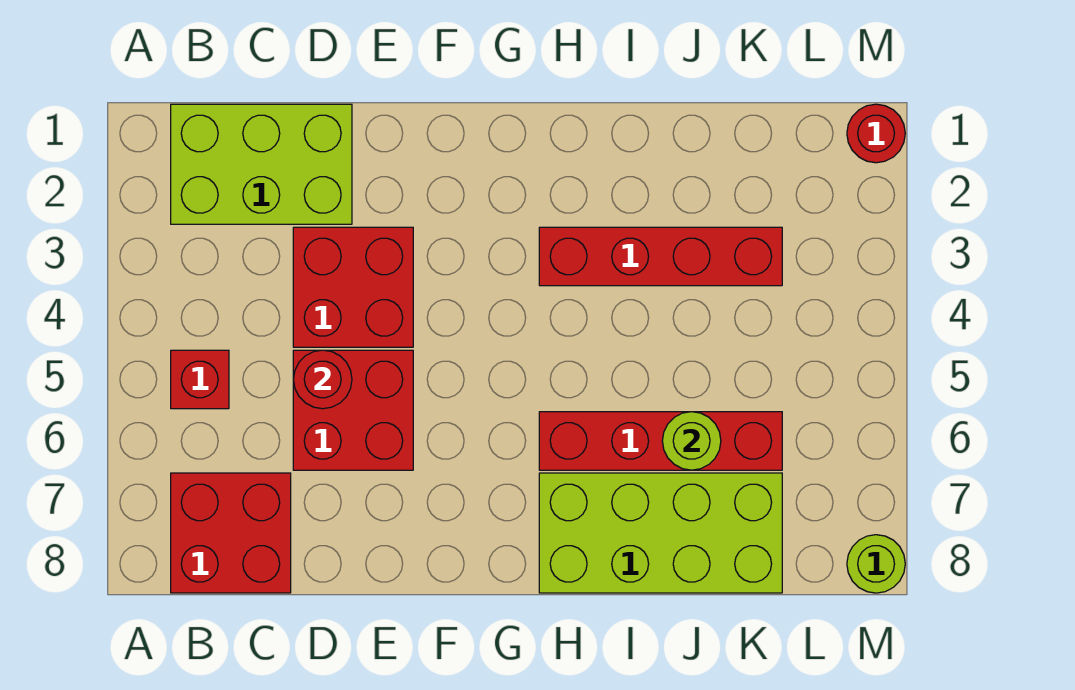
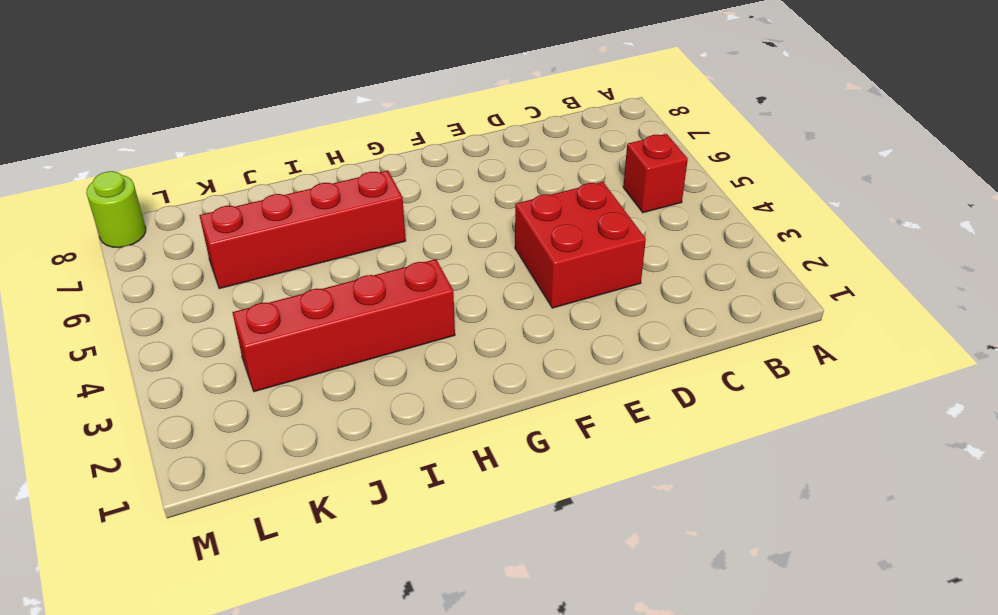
none -> lime brick B1:D2 level 1
none -> red brick B7:C8 level 1
none -> red brick D5:E6 level 1

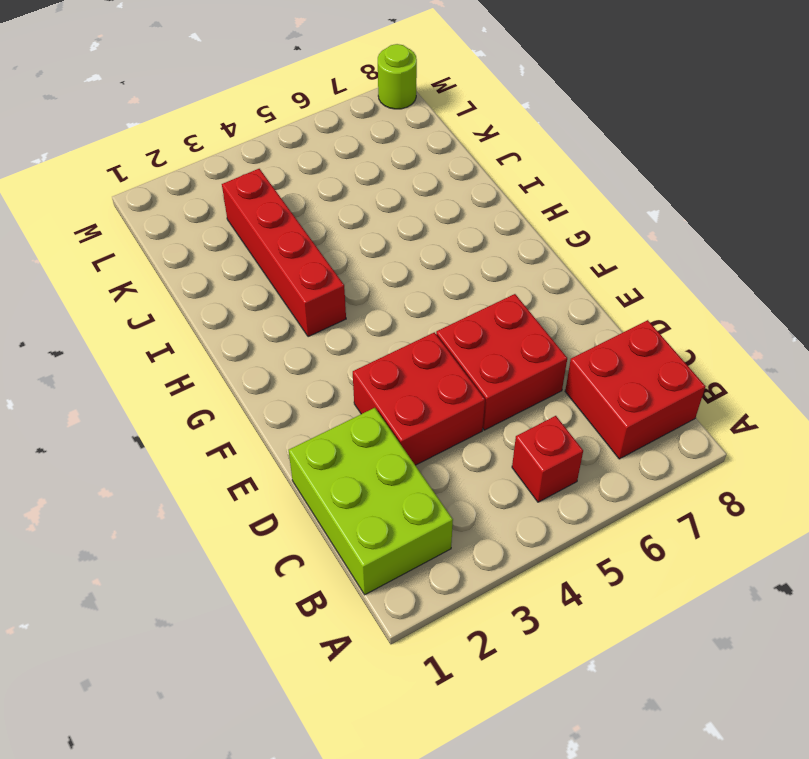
none -> red brick H6:K6 level 1
none -> lime brick H7:K8 level 1
none -> red round brick M1 level 1

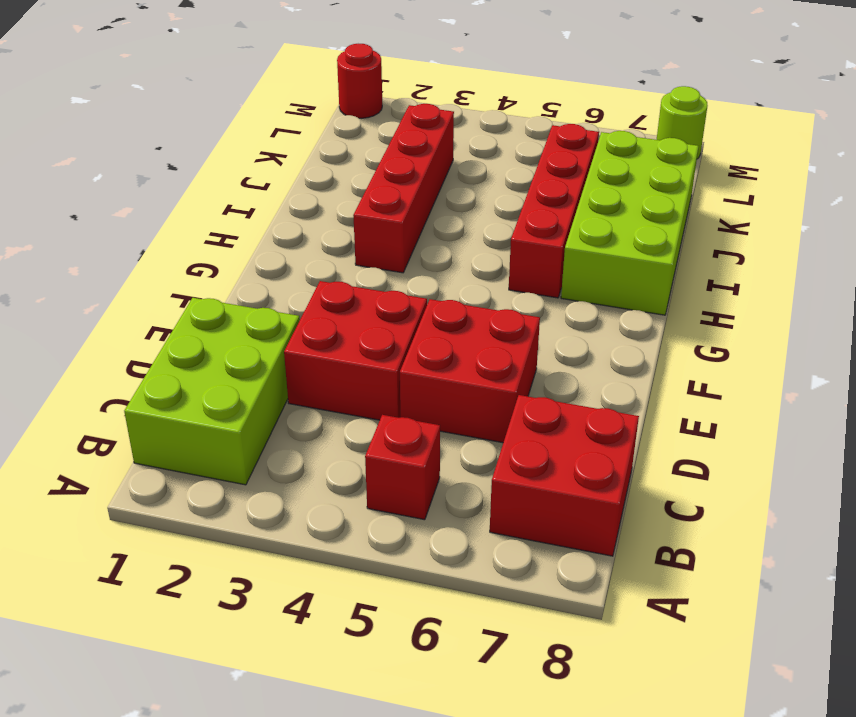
none -> red round brick D5 level 2
none -> lime round brick J6 level 2

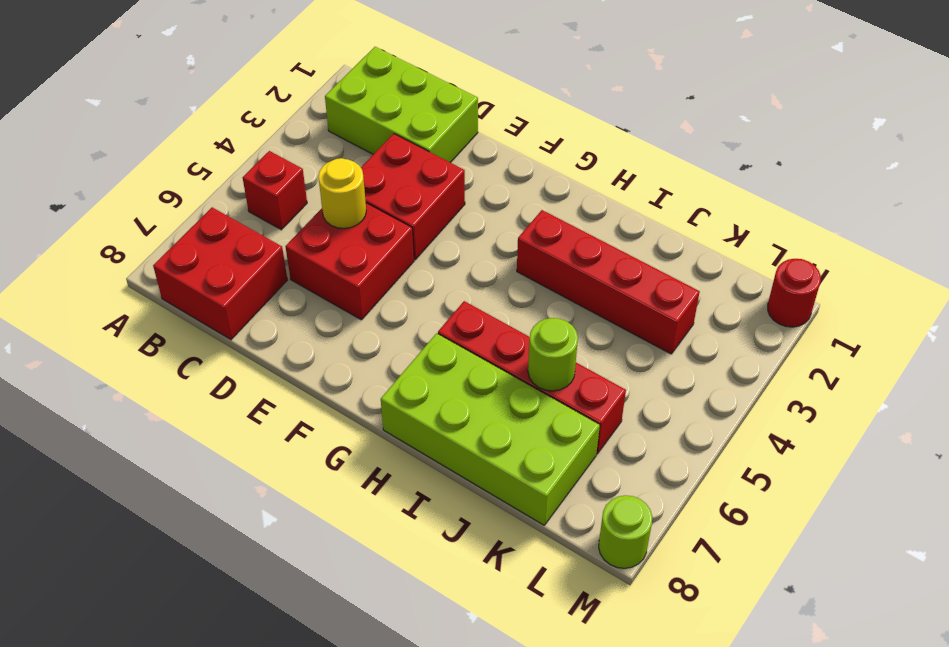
yellow round brick D5 level 2 -> red round brick D5 level 2

